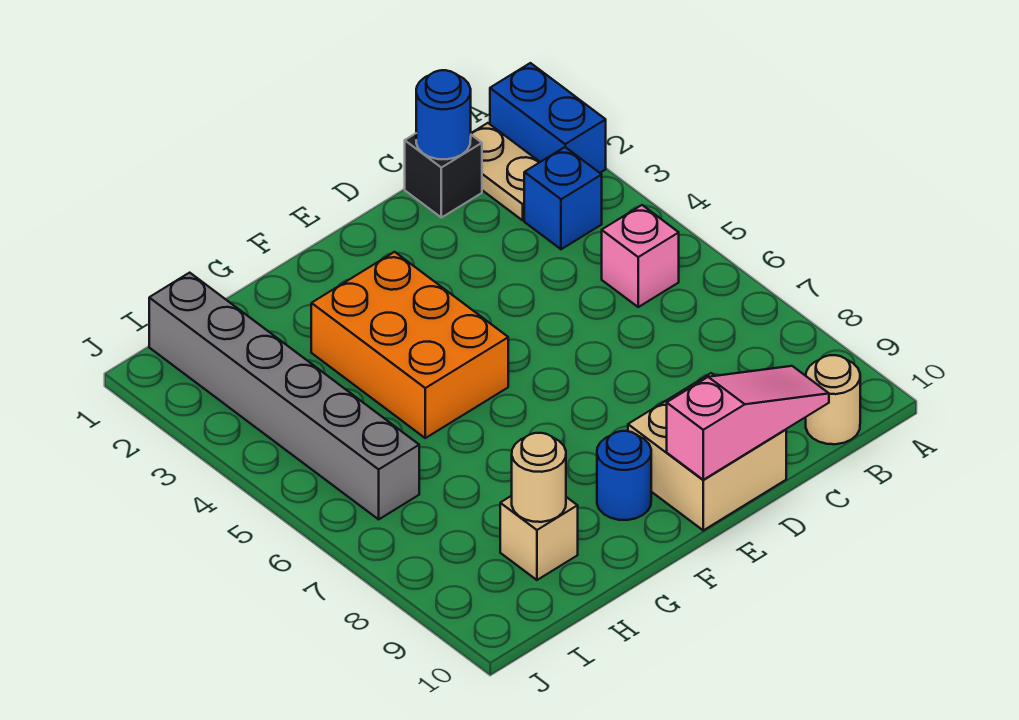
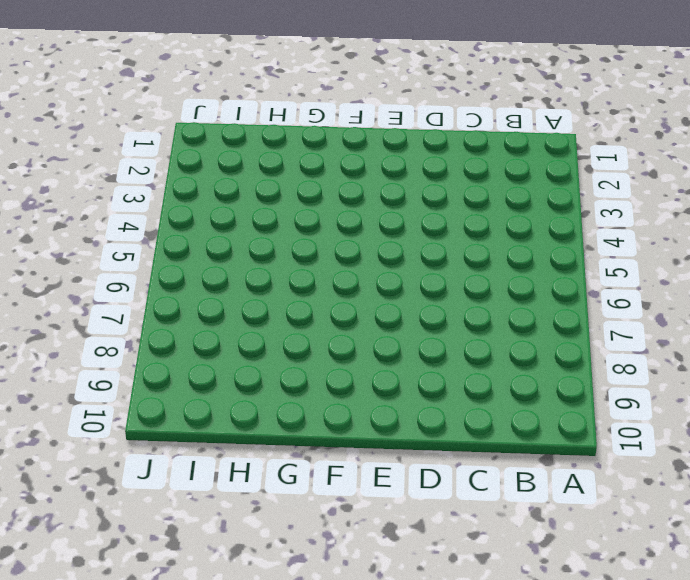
none -> blue brick A1:A2 level 1
none -> tan plate B1:B2 level 1
none -> blue brick B3 level 1

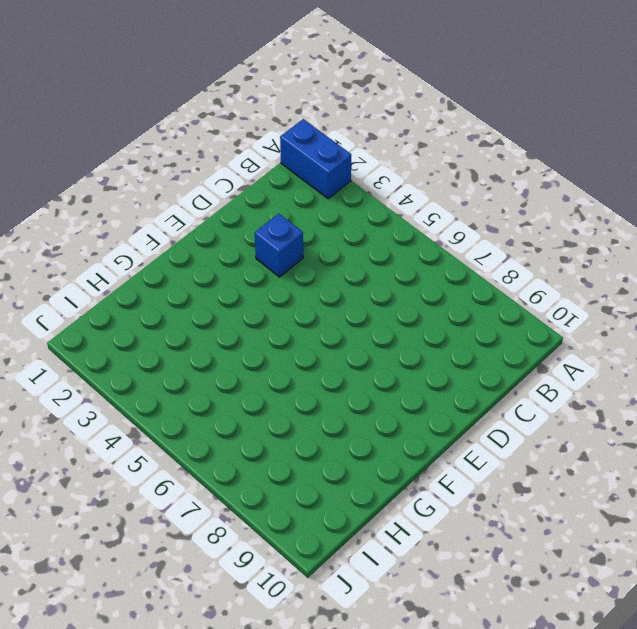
blue brick D3 level 1 -> blue brick B3 level 1
none -> tan plate B1:B2 level 1
none -> pink brick B5 level 1
none -> tan round brick B10 level 1

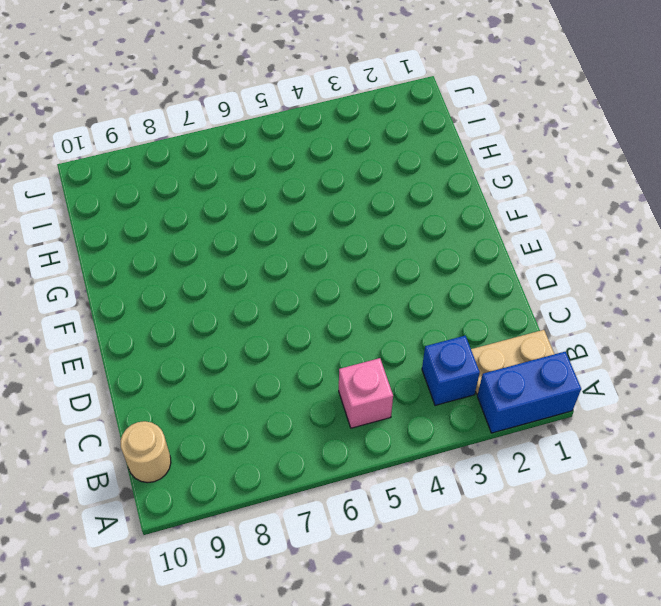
none -> black brick C1 level 1
none -> tan brick D9:E10 level 1
none -> orange brick F3:G5 level 1

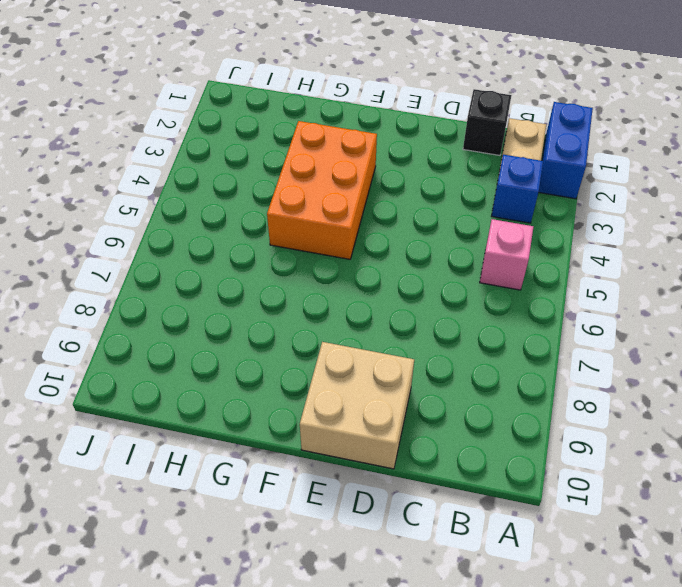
none -> tan round brick B10 level 1
none -> blue round brick F9 level 1
none -> tan brick H9 level 1

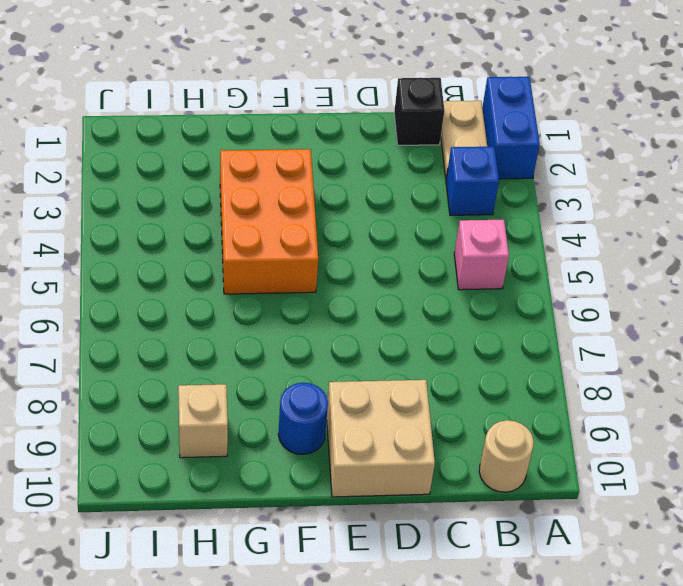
none -> grey brick I1:I6 level 1
none -> blue round brick C1 level 2
none -> pink slope C10:E10 level 2 top E

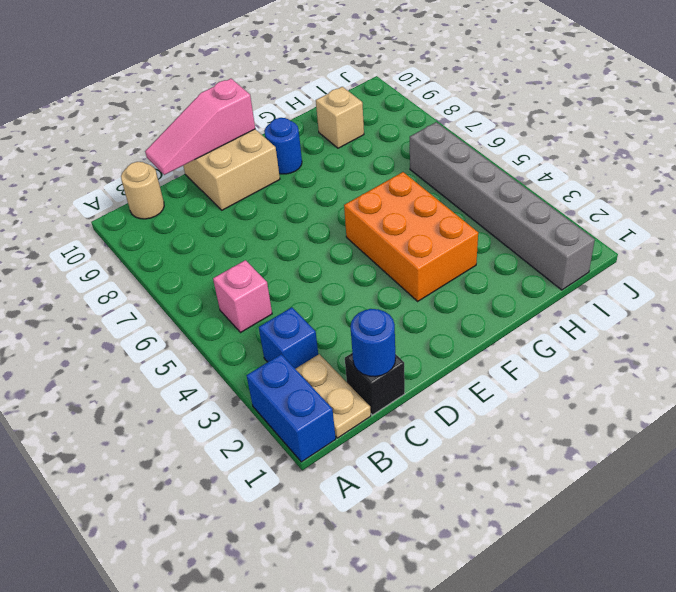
none -> tan round brick H9 level 2

